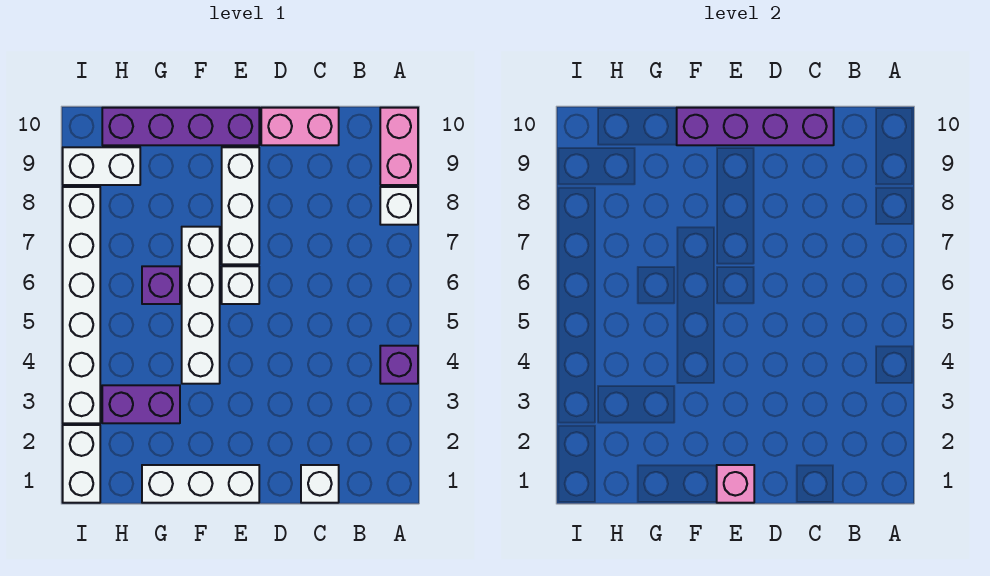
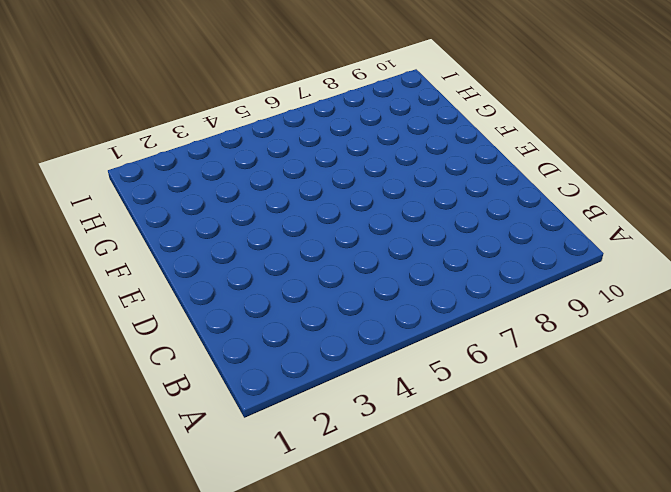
none -> purple brick A4 level 1
none -> white brick A8 level 1
none -> pink brick A9:A10 level 1

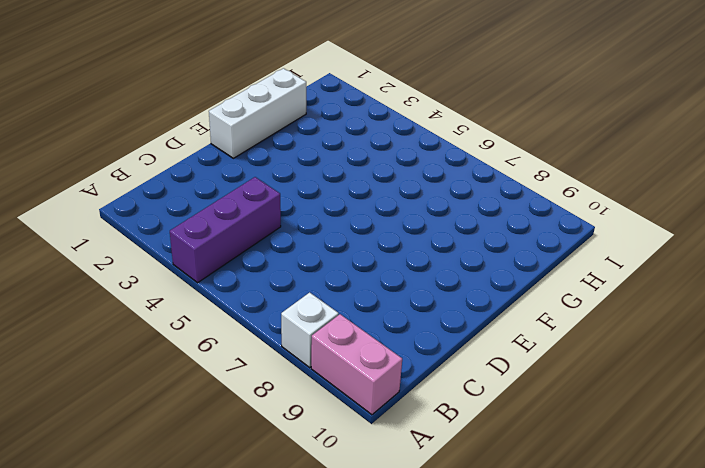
purple brick A4:C4 level 1 -> purple brick A4 level 1
none -> white brick C1 level 1
none -> pink brick C10:D10 level 1
none -> white brick E6 level 1

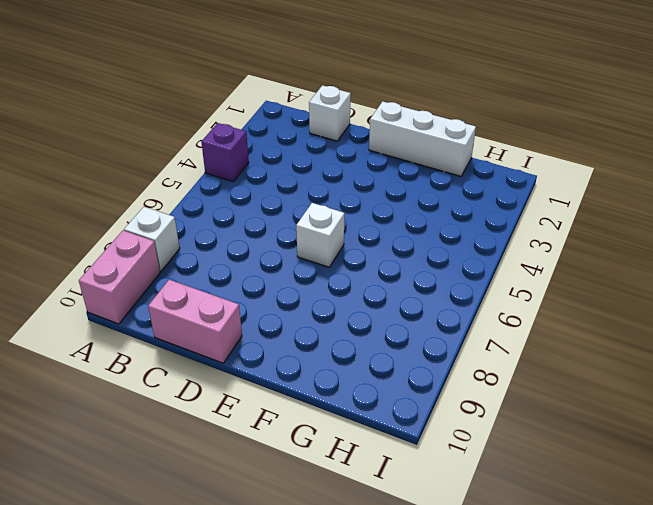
none -> white brick E7:E9 level 1
none -> purple brick E10:H10 level 1
none -> white brick F4:F7 level 1

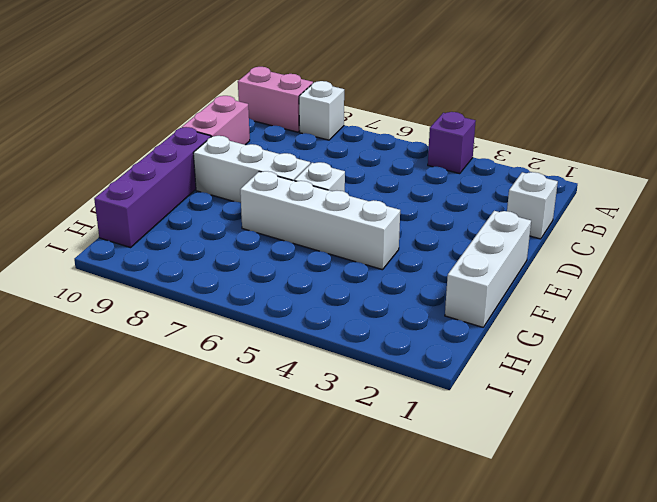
none -> purple brick G3:H3 level 1
none -> purple brick G6 level 1
none -> white brick H9:I9 level 1

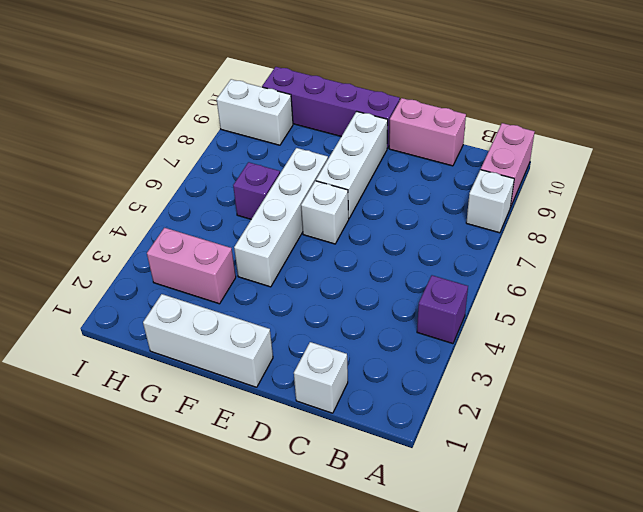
pink brick G3:H3 level 1 -> purple brick G3:H3 level 1
none -> white brick I1:I2 level 1
none -> white brick I3:I8 level 1
none -> purple brick C10:F10 level 2

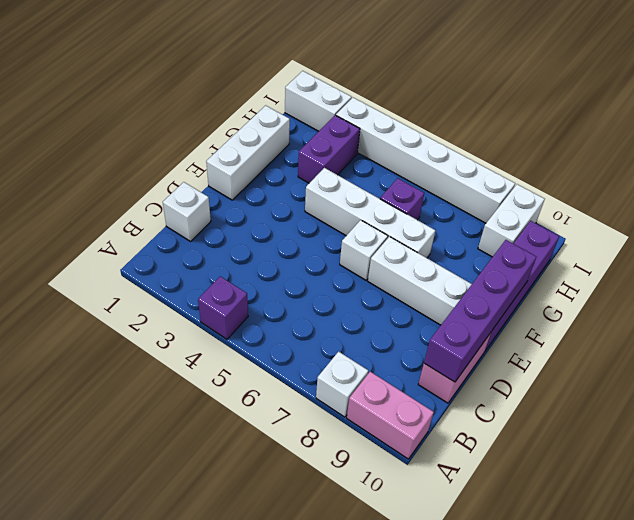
none -> pink brick E1 level 2

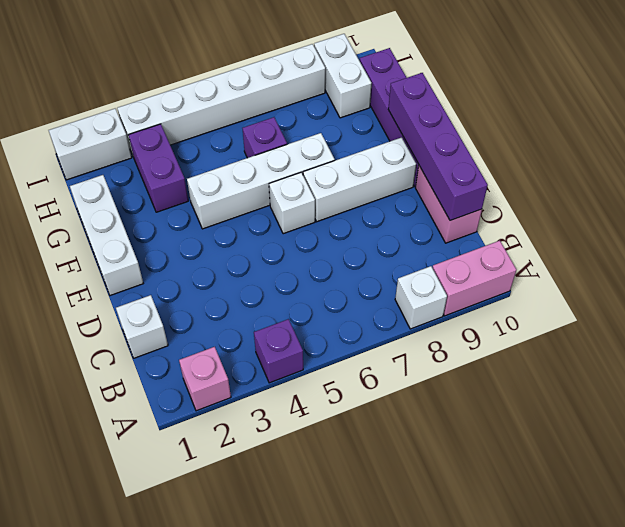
pink brick A2 level 1 -> pink brick E1 level 2

